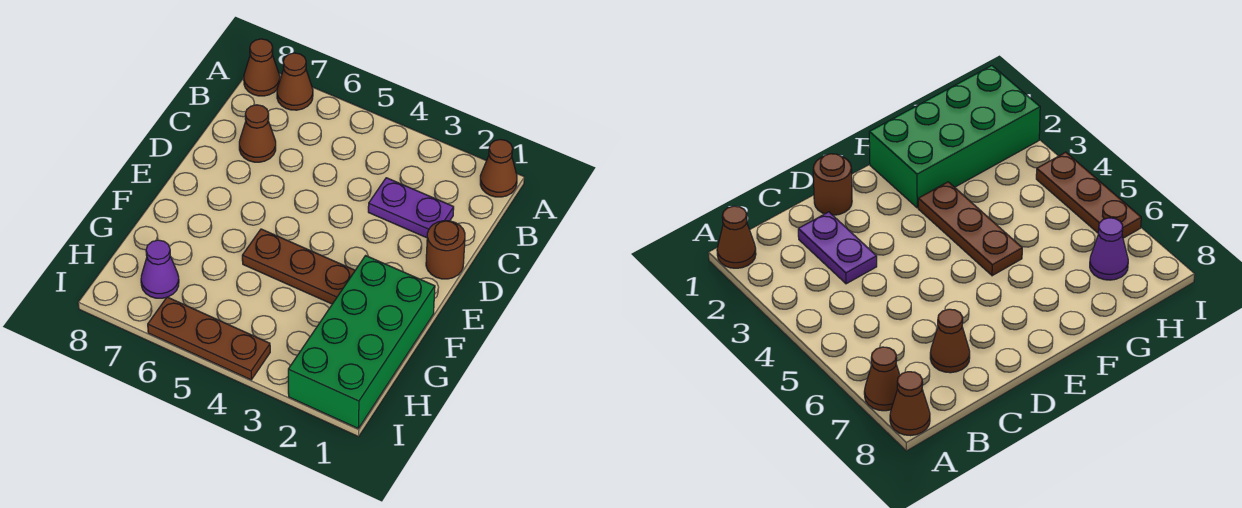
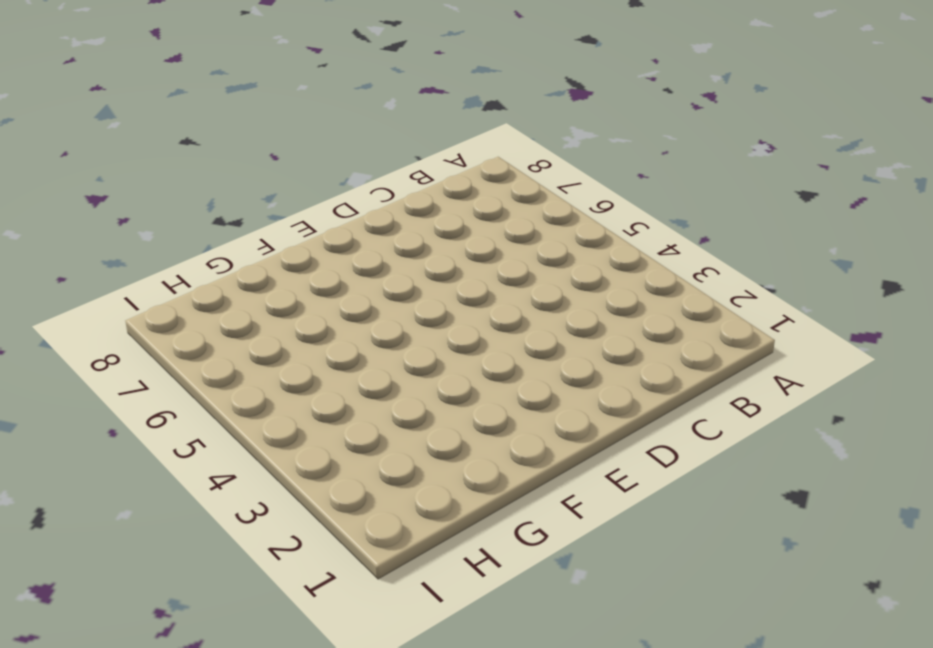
none -> brown cone A1 level 1
none -> brown cone A7 level 1

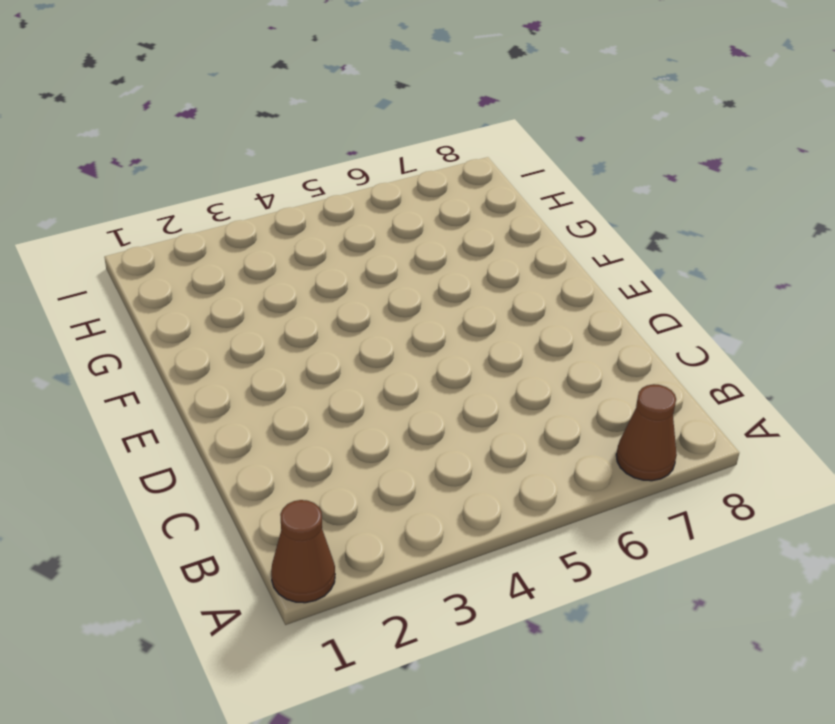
none -> brown cone A8 level 1
none -> purple plate C2:C3 level 1

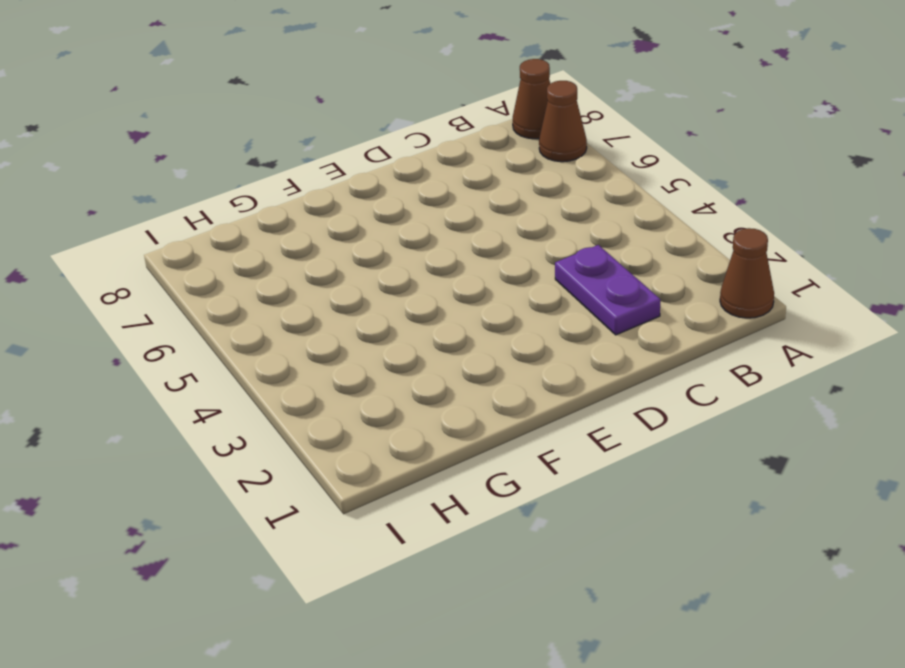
none -> brown cone C7 level 1
none -> brown round brick D1 level 1

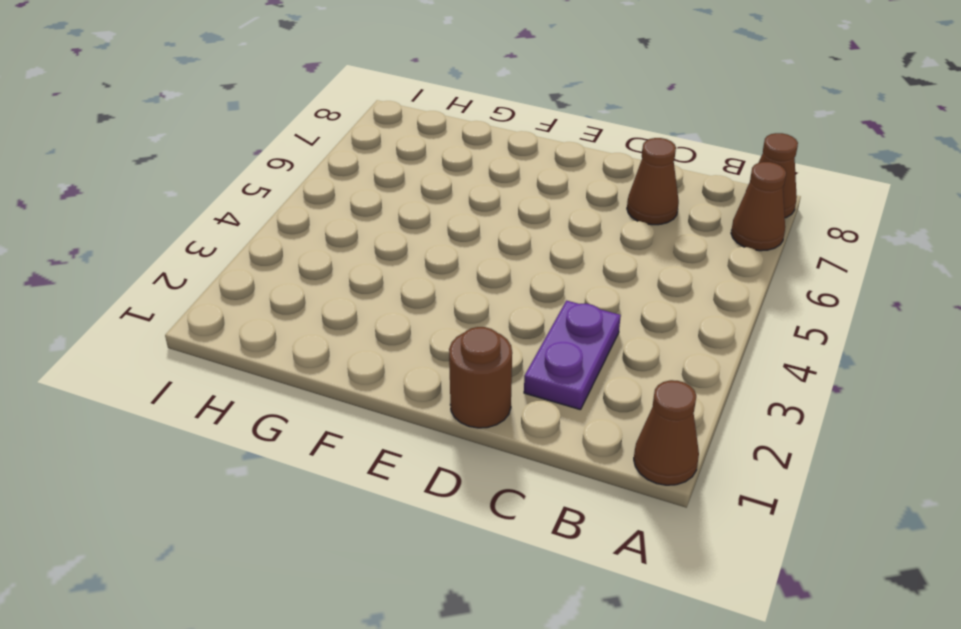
none -> green brick F1:I2 level 1
none -> brown plate F3:F5 level 1

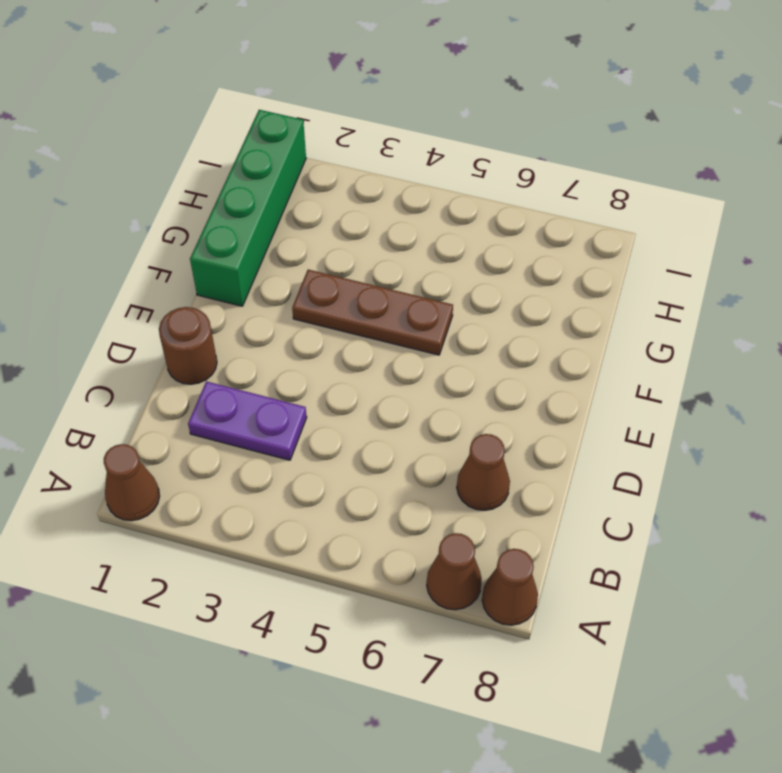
green brick F1:I1 level 1 -> green brick F1:I2 level 1
none -> purple cone H7 level 1
none -> brown plate I4:I6 level 1

